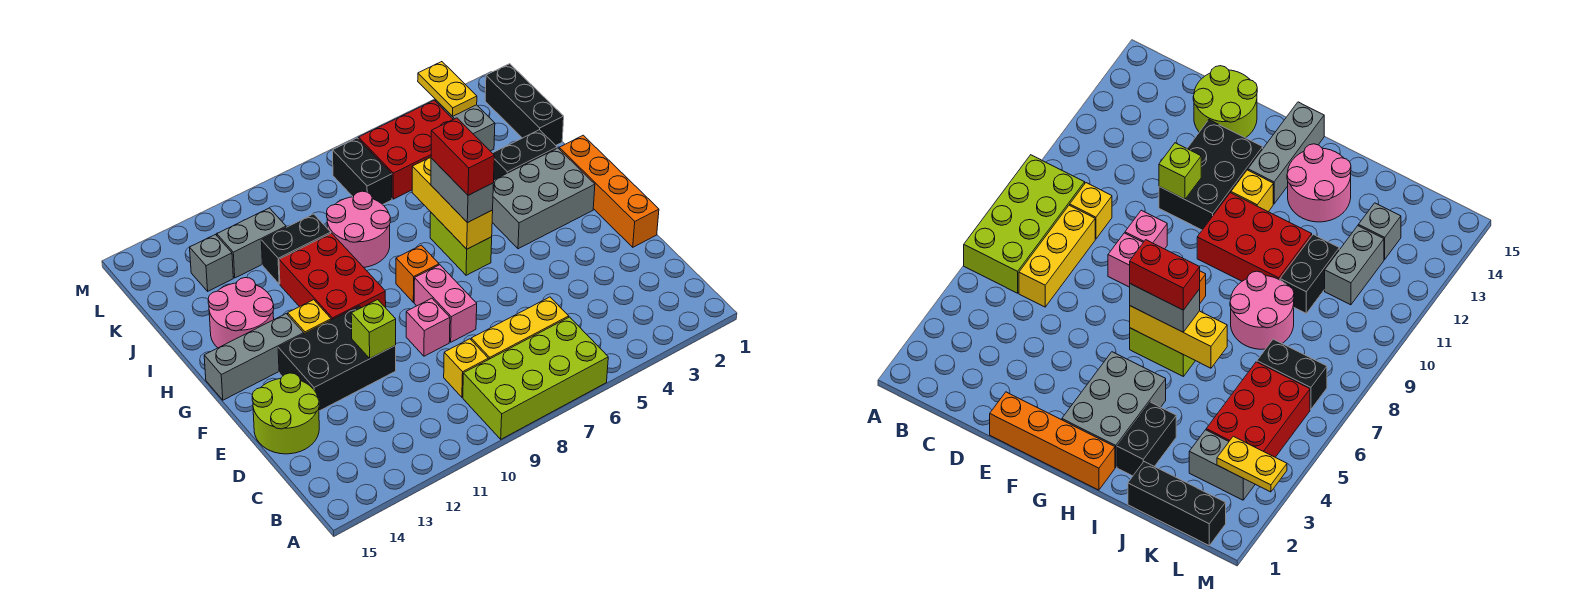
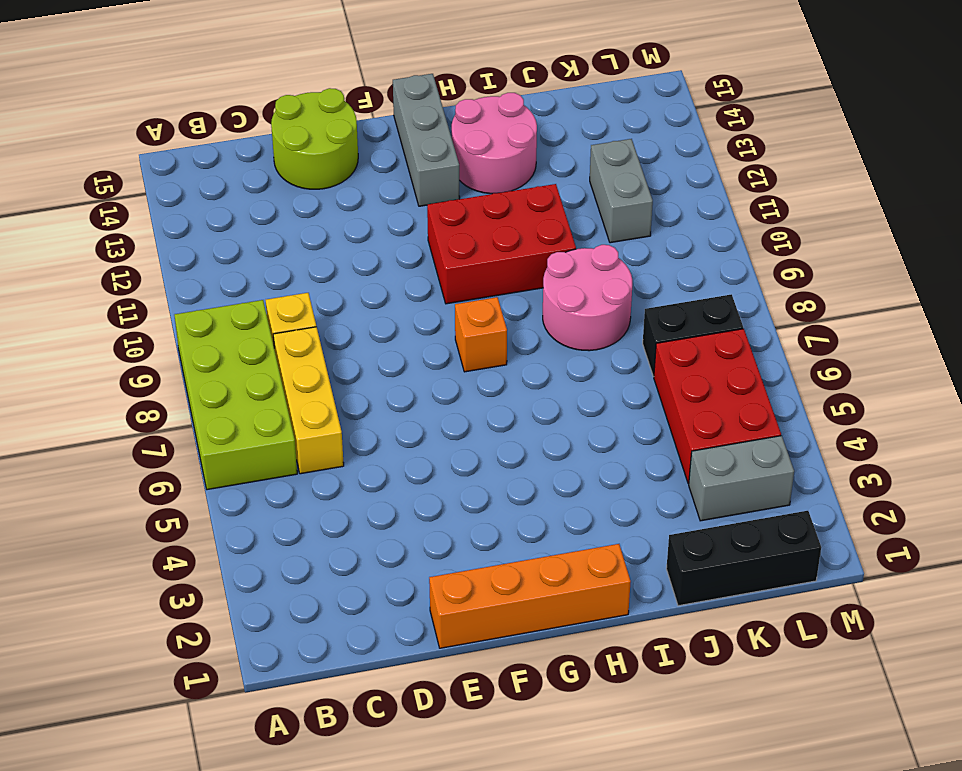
none -> pink brick E8:F8 level 1
none -> pink brick E9 level 1
none -> black brick E11:F13 level 1

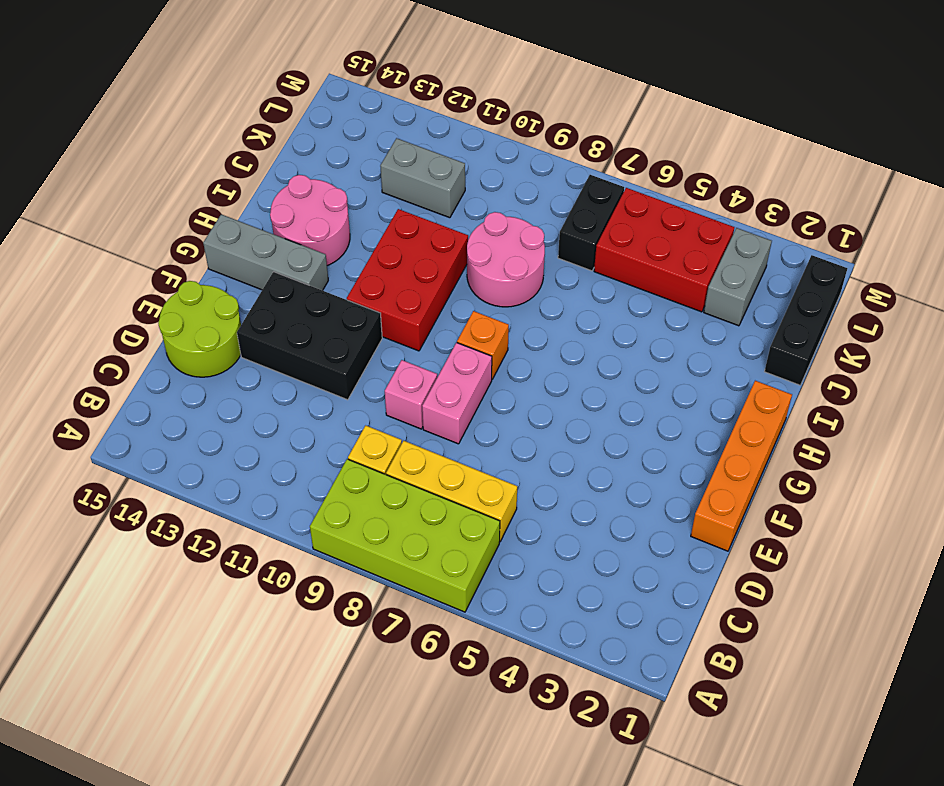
none -> grey brick G2:H4 level 1
none -> lime brick G6:H6 level 1
none -> yellow brick G12 level 1

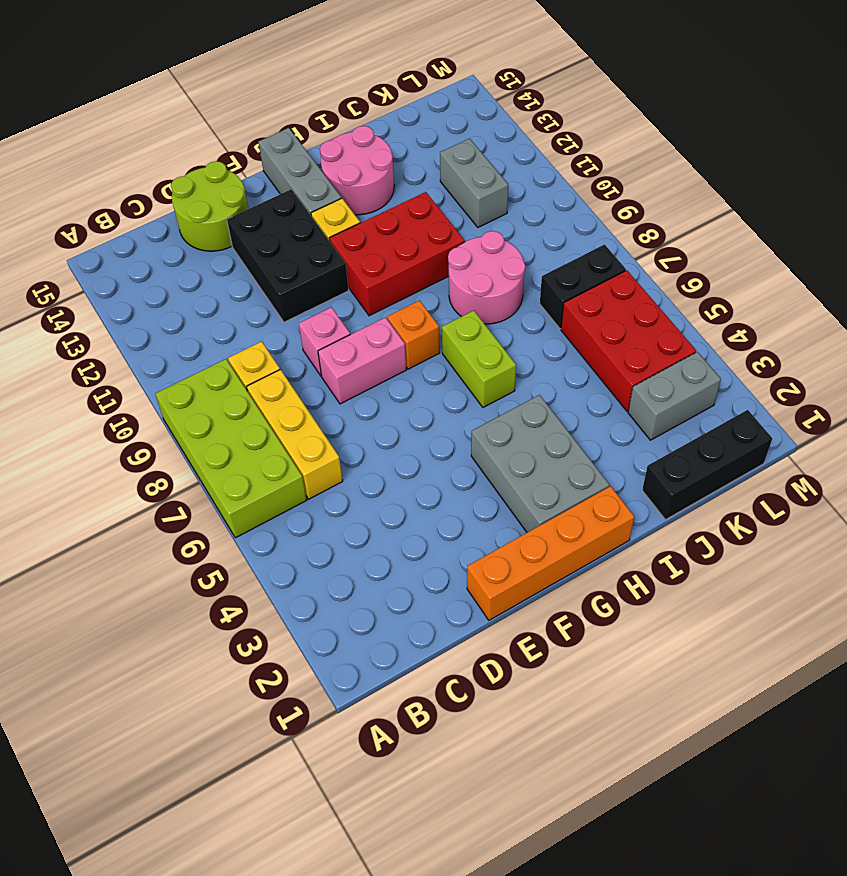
lime brick H6:H7 level 1 -> lime brick G6:H6 level 1
none -> black brick I2:I3 level 1
none -> black brick J10:J11 level 1
none -> grey brick K13 level 1

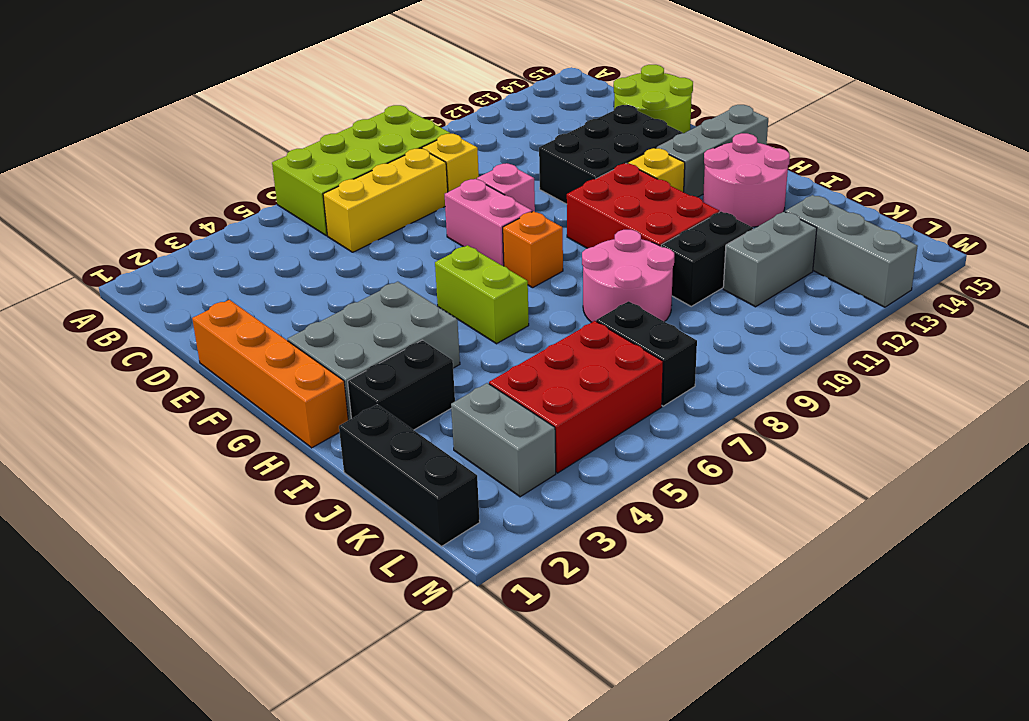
grey brick K13:M13 level 1 -> grey brick K13 level 1
none -> lime brick E11 level 2
none -> yellow brick G6:I6 level 2
none -> yellow plate L3:M3 level 2

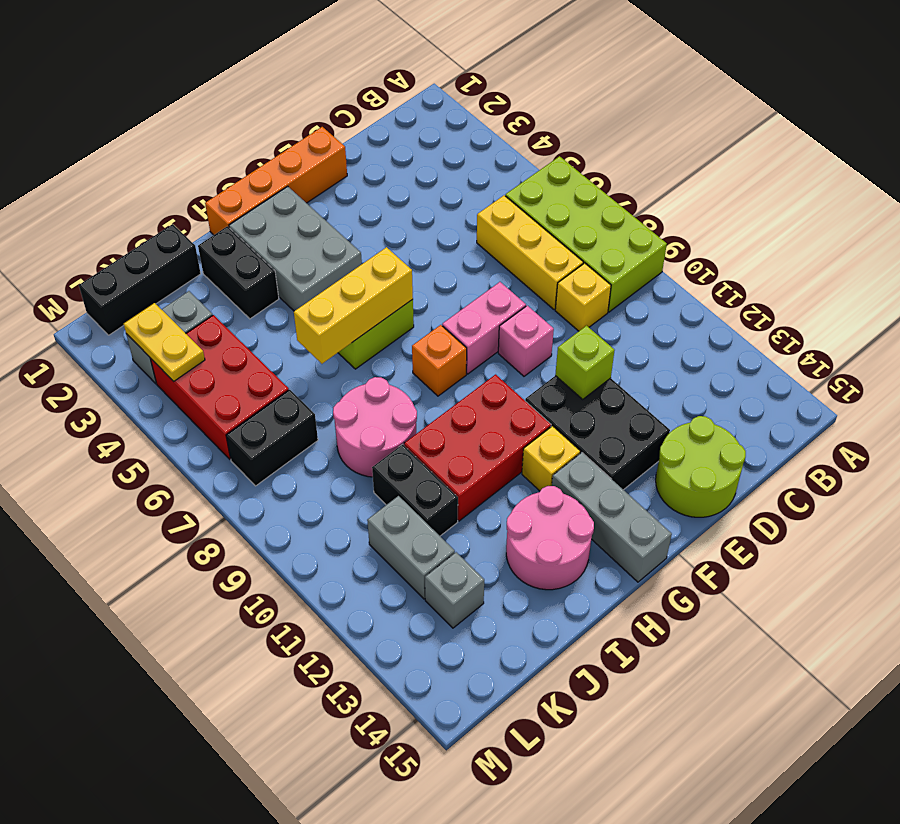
yellow plate L3:L4 level 2 -> yellow plate L3:M3 level 2
none -> grey brick G6:H6 level 3
none -> red brick G6:H6 level 4

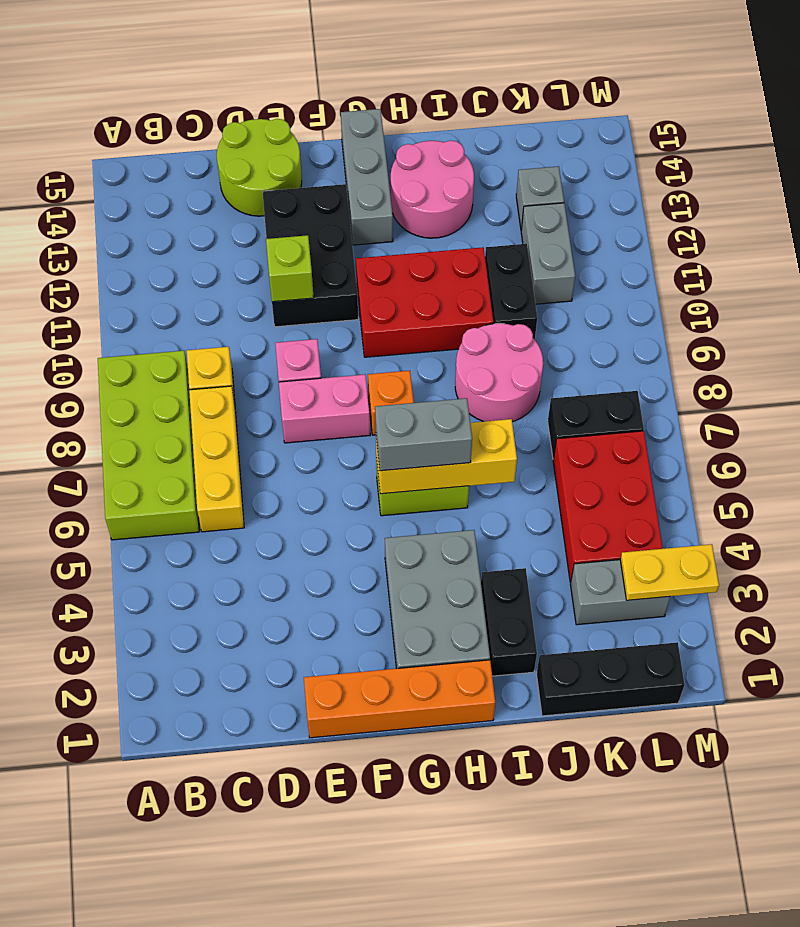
none -> yellow brick G12 level 1
none -> red brick G6:H6 level 4

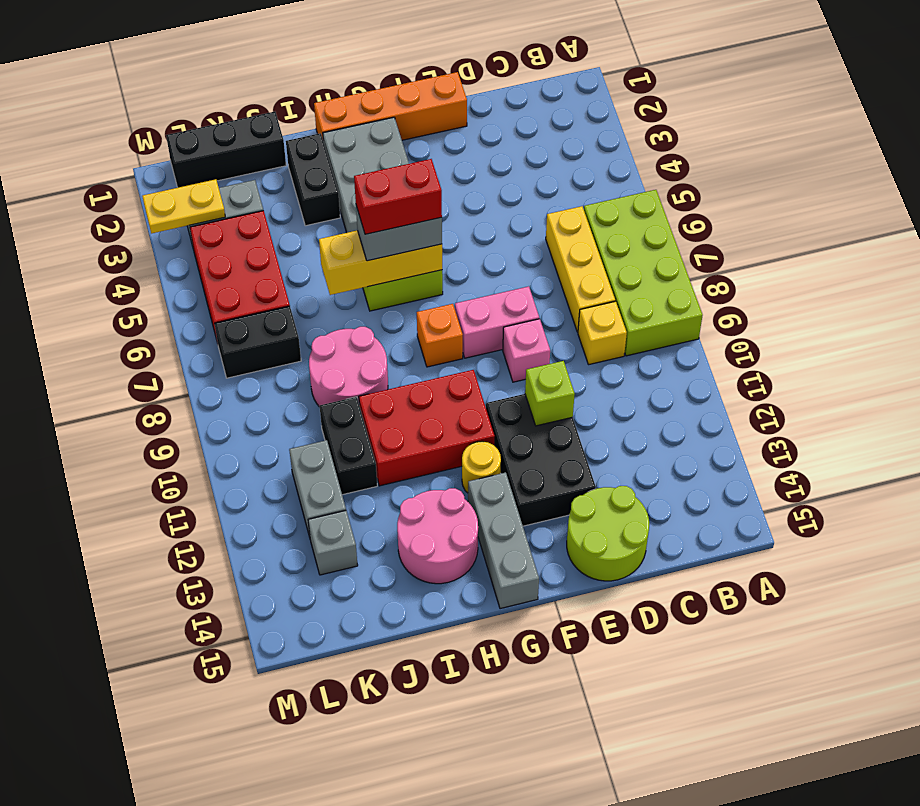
yellow round brick G12 level 1 -> yellow brick G12 level 1

